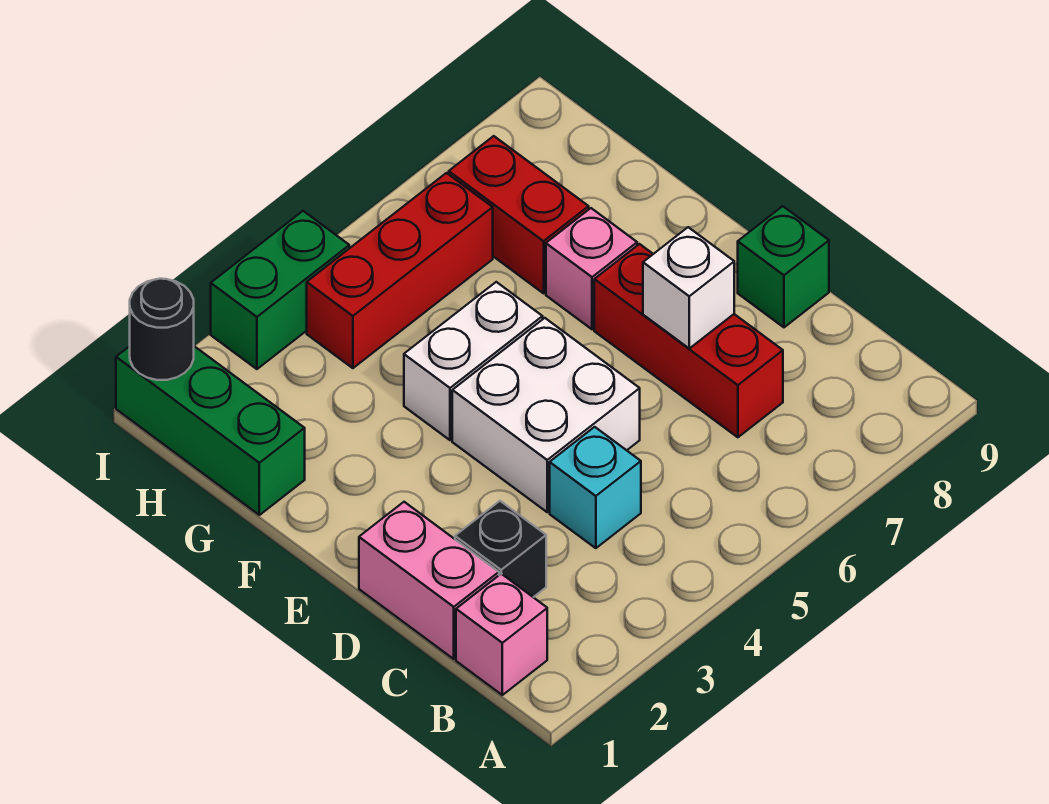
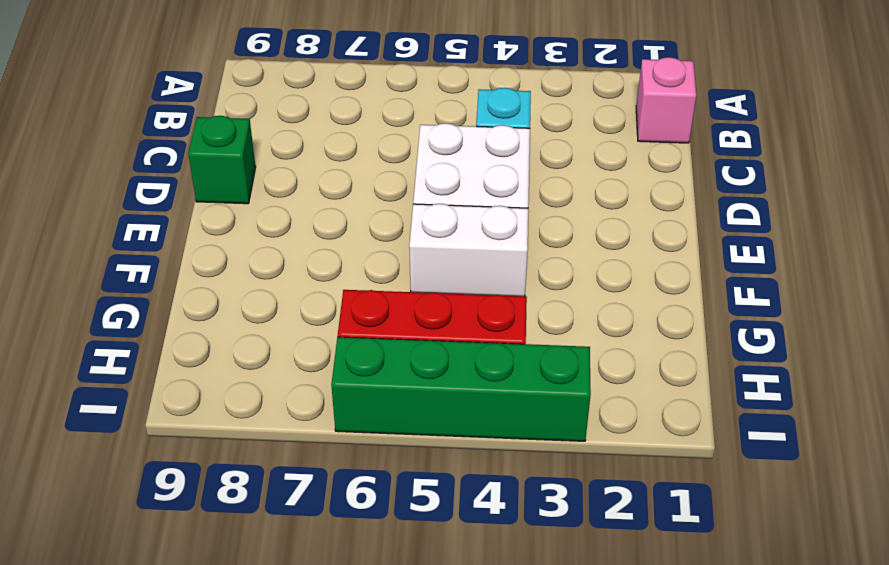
green brick I3:I6 level 1 -> green brick I3:I4 level 1
none -> pink brick C1:D1 level 1
none -> black brick C2 level 1
none -> red brick C7:E7 level 1

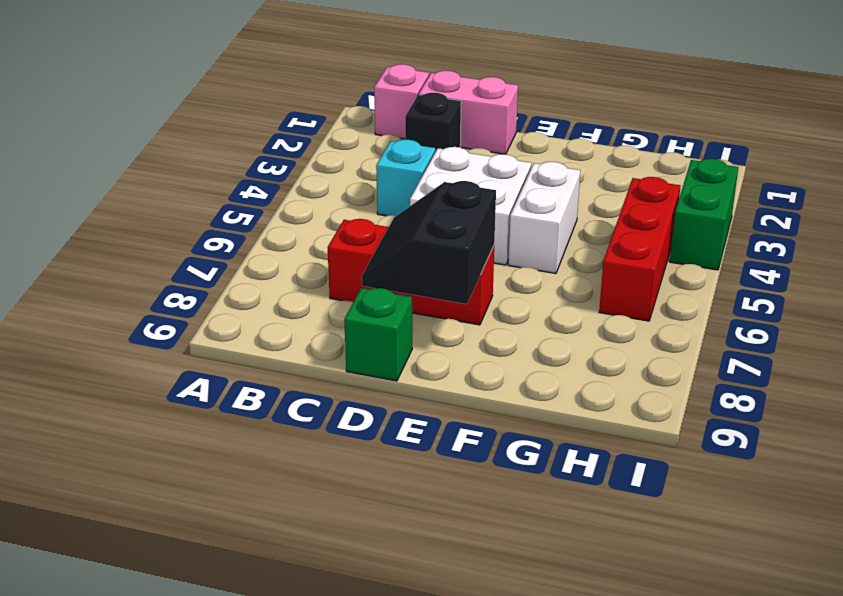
black slope D7:E8 level 2 top E -> white brick D7 level 2
none -> pink brick F7 level 1
none -> green brick G1:I1 level 1
none -> red brick G7:H7 level 1

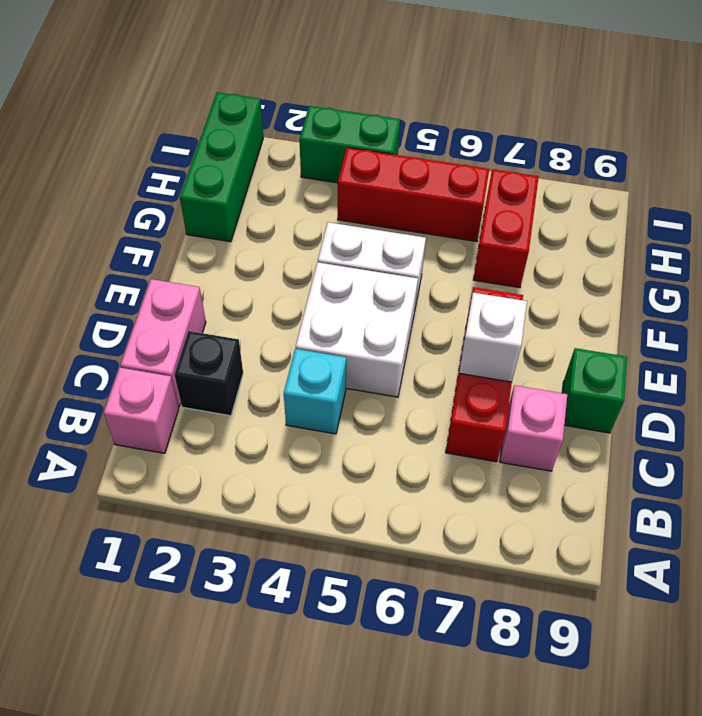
pink brick C8 level 1 -> pink brick F7 level 1
none -> black round brick I1 level 2

